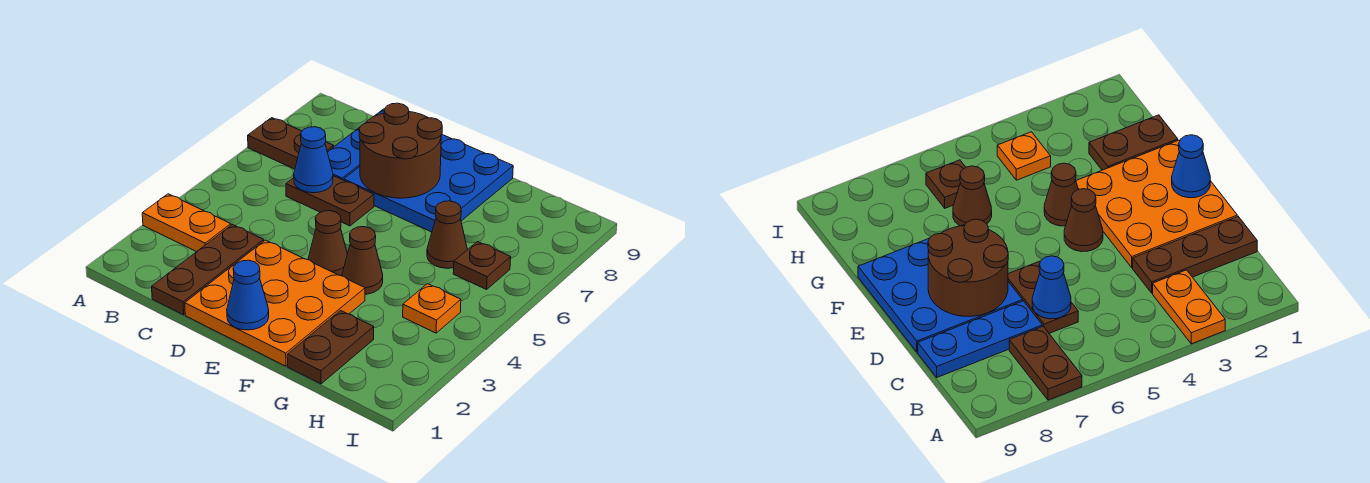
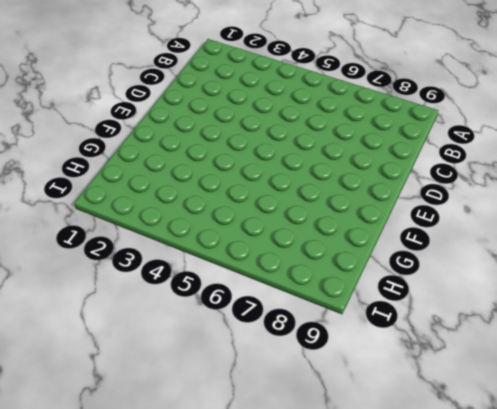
none -> orange plate A3:B3 level 1
none -> brown plate A7:B7 level 1
none -> brown plate C1:C3 level 1

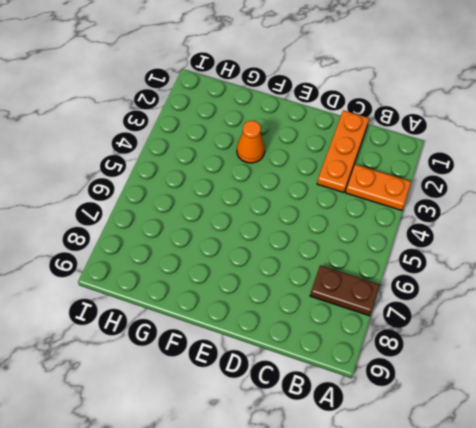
orange plate C1:C3 level 1 -> brown plate C1:C3 level 1
orange cone F3 level 1 -> orange plate D1:F3 level 1
none -> brown plate C6:D6 level 1
none -> blue plate C7:C9 level 1
none -> blue plate D7:F9 level 1

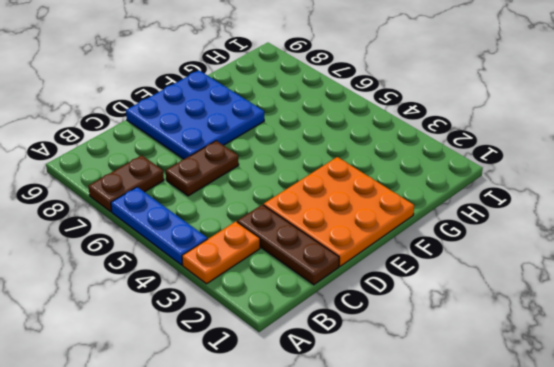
blue plate A4:A6 level 1 -> blue plate C7:C9 level 1
none -> brown cone E4 level 1
none -> brown cone F4 level 1
none -> brown plate G1:G2 level 1

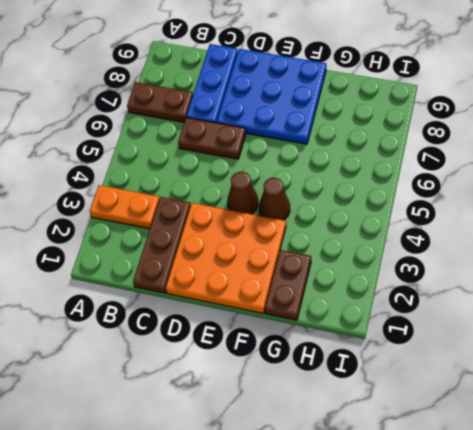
none -> brown cone G6 level 1
none -> orange plate H4 level 1
none -> brown plate H6 level 1

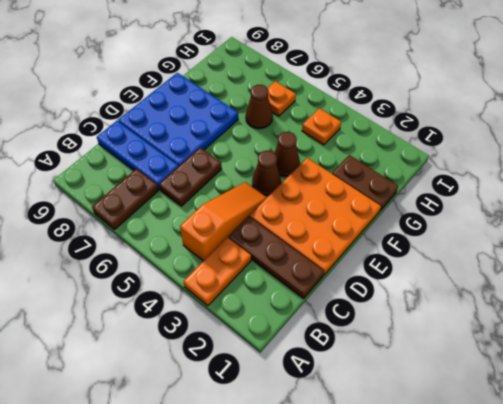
orange slope B4:D4 level 1 top B -> none
orange plate H6 level 1 -> brown plate H6 level 1
none -> blue cone C6 level 2
none -> brown round brick D7:E8 level 2
none -> blue cone E1 level 2

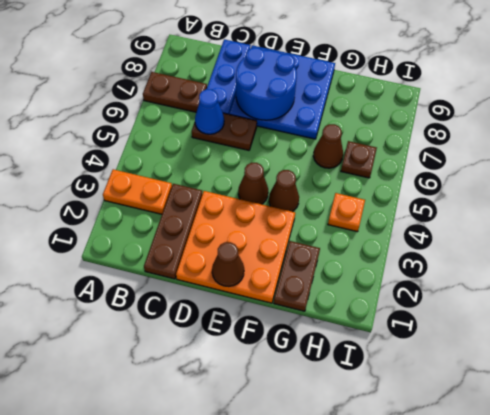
blue round brick D7:E8 level 2 -> brown round brick D7:E8 level 2
brown cone E1 level 2 -> blue cone E1 level 2

